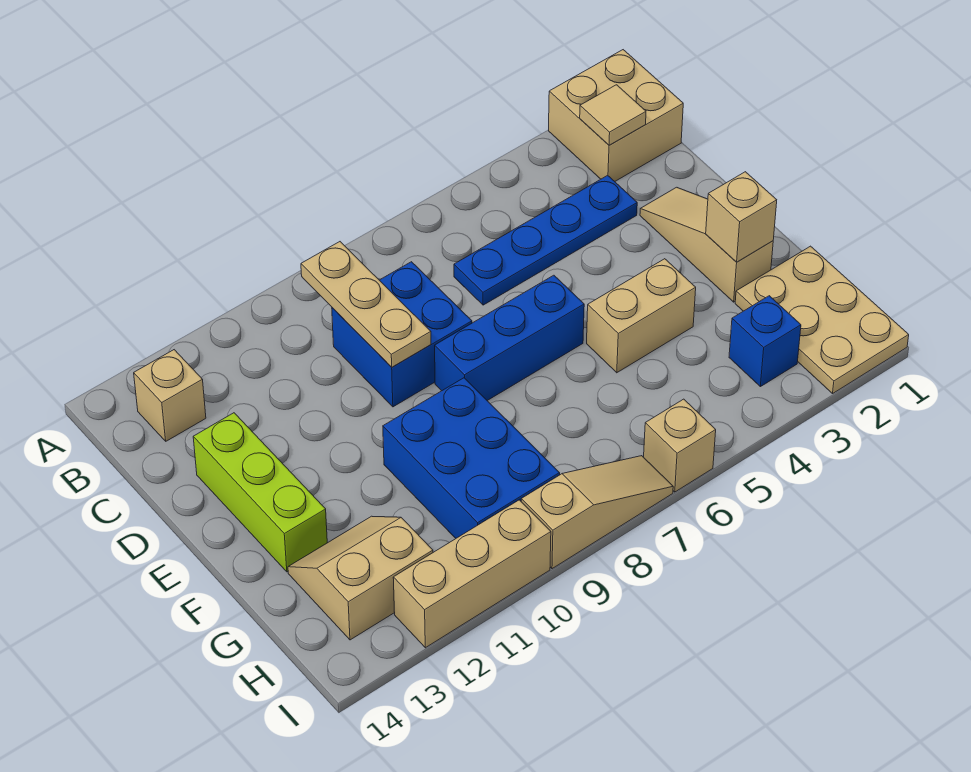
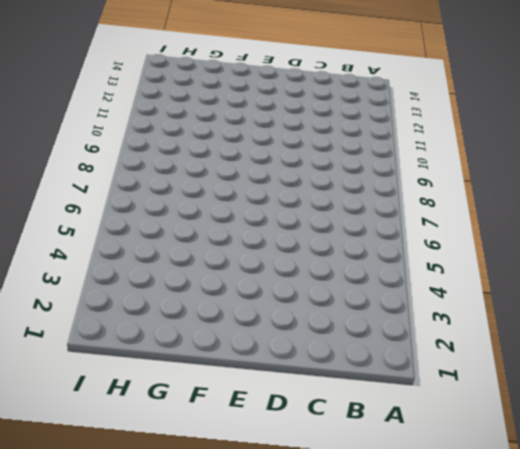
none -> tan brick A1:B2 level 1
none -> tan brick B13 level 1
none -> blue plate C3:C6 level 1

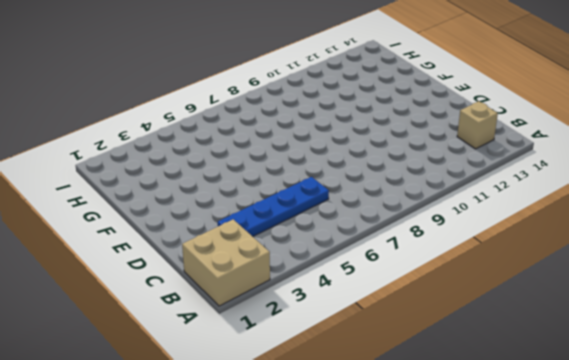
none -> blue brick C8:D9 level 1
none -> tan slope D2:F2 level 1 top F
none -> lime brick D13:F13 level 1

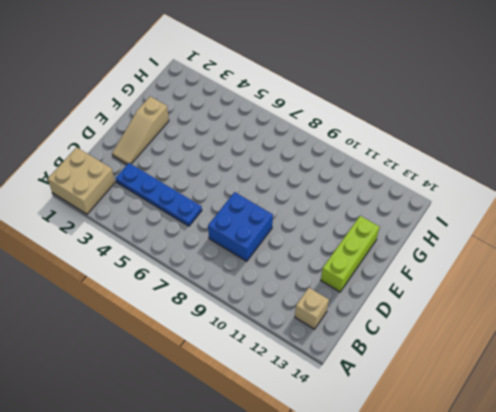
none -> blue brick E6:E8 level 1
none -> tan brick F4:F5 level 1
none -> blue brick F9:H10 level 1

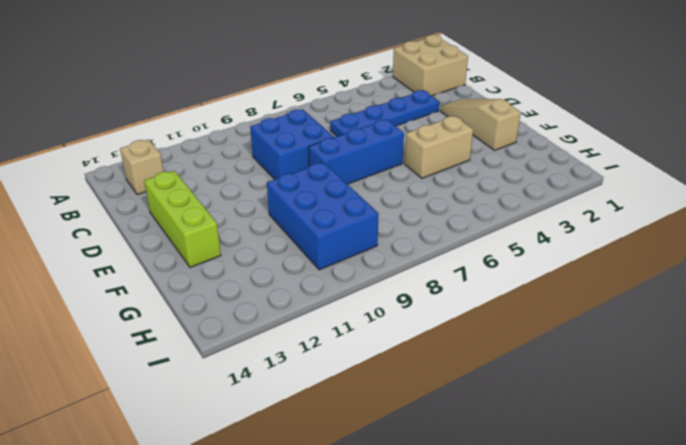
none -> tan plate G1:I2 level 1
none -> tan slope G12:H13 level 1 top H
none -> blue brick H3 level 1

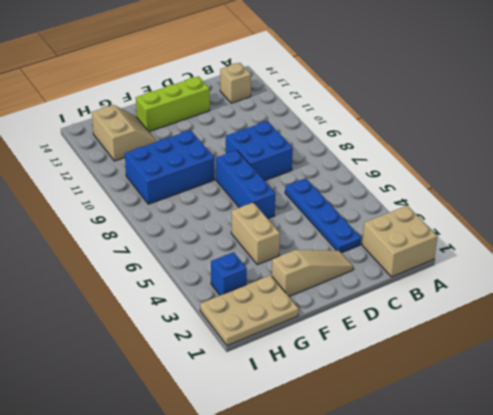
none -> tan brick I6 level 1
none -> tan slope I7:I9 level 1 top 9
none -> tan brick I10:I12 level 1

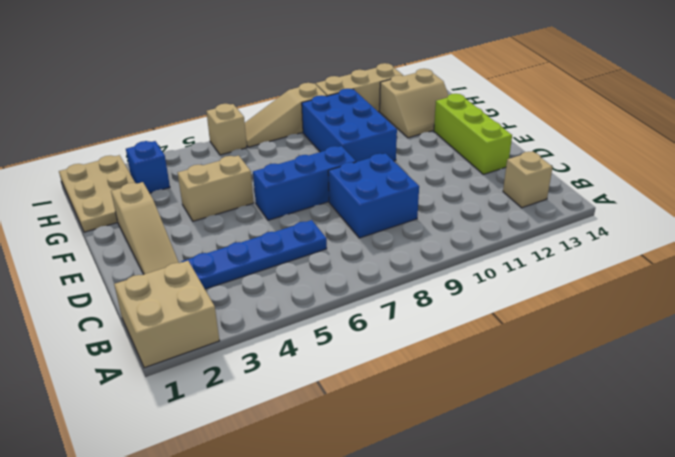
none -> tan tile B2 level 2
none -> tan plate B9:D9 level 2
none -> tan brick F2 level 2

